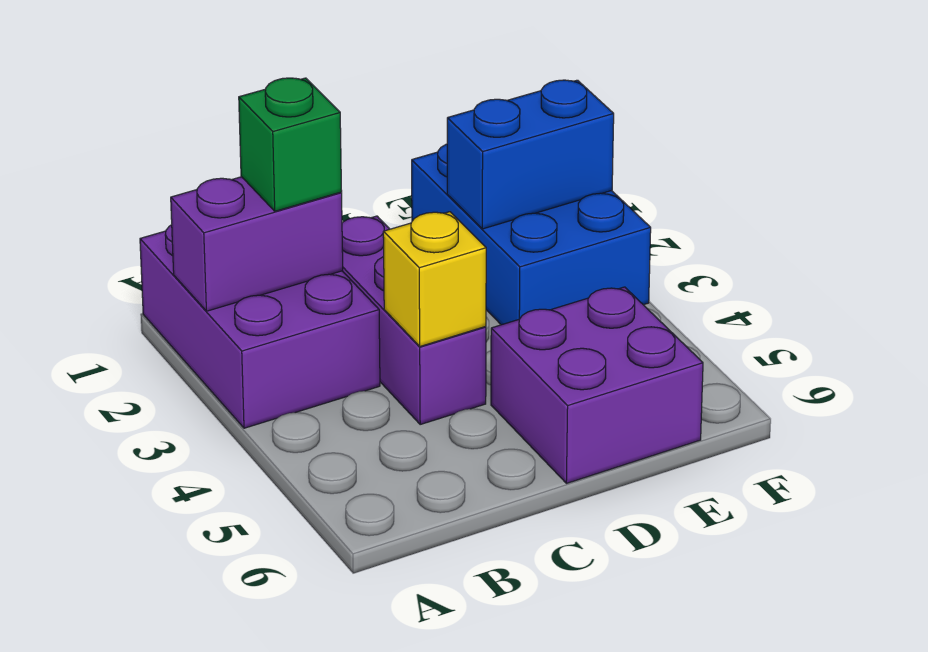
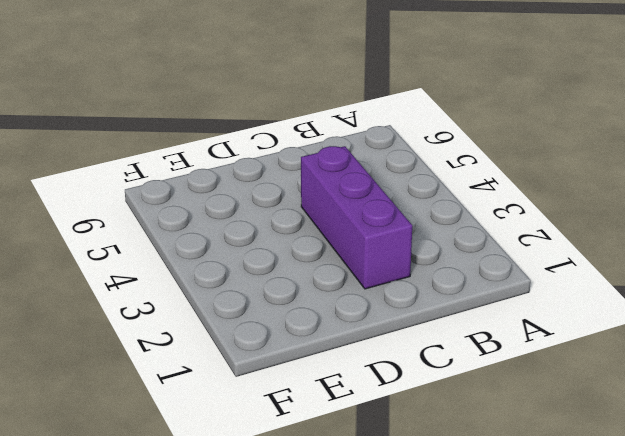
none -> purple brick A1:B3 level 1
none -> purple brick D5:E6 level 1

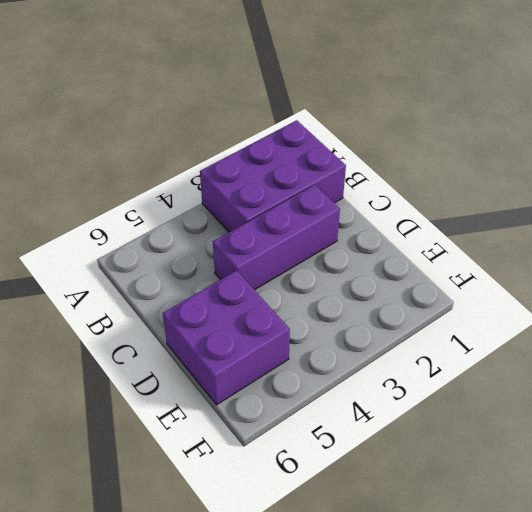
none -> blue brick E1:F3 level 1
none -> purple brick A2:B2 level 2

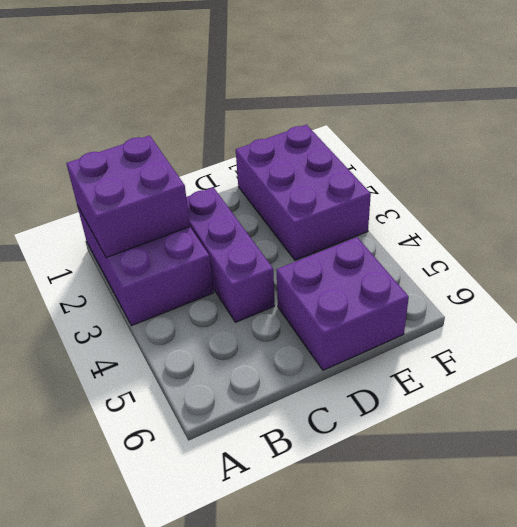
purple brick A1:B2 level 2 -> purple brick A2:B2 level 2
purple brick E1:F3 level 1 -> blue brick E1:F3 level 1
none -> yellow brick C4 level 2
none -> blue brick E2:F2 level 2

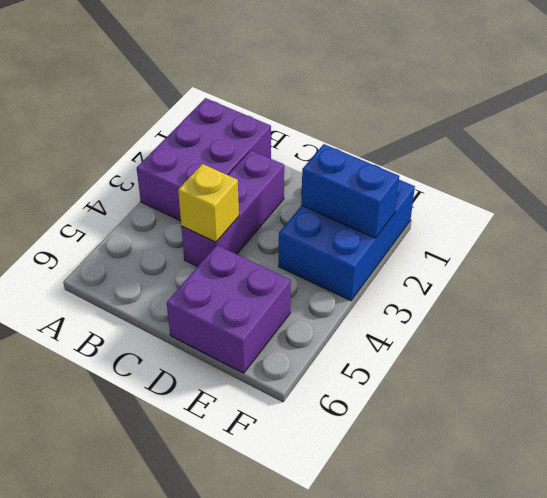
none -> purple brick A2:B2 level 2
none -> green brick B2 level 3

